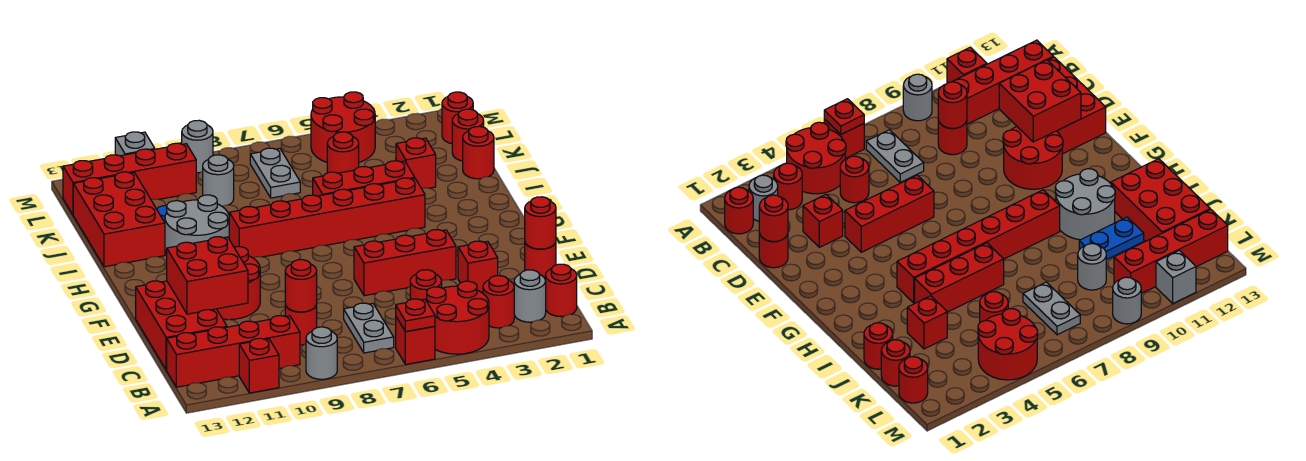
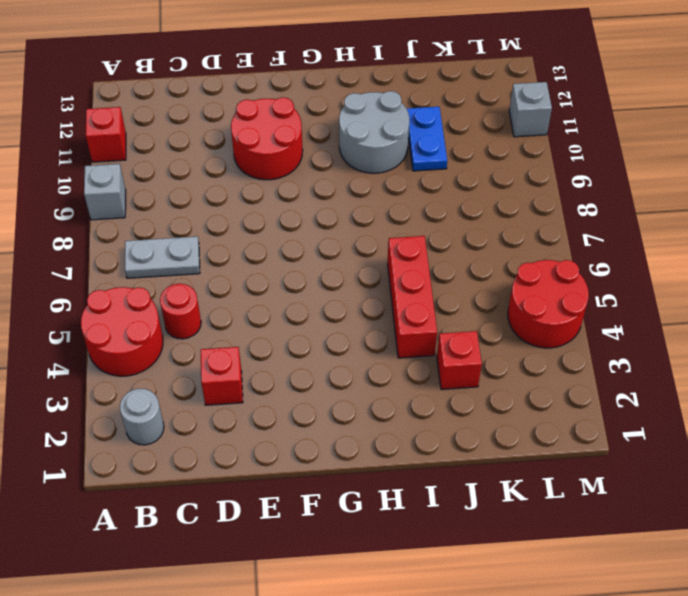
grey brick A9 level 1 -> grey round brick A9 level 1
none -> red brick A6 level 1
none -> red round brick B1 level 1
none -> red round brick B3 level 1
none -> red brick B10:B13 level 1

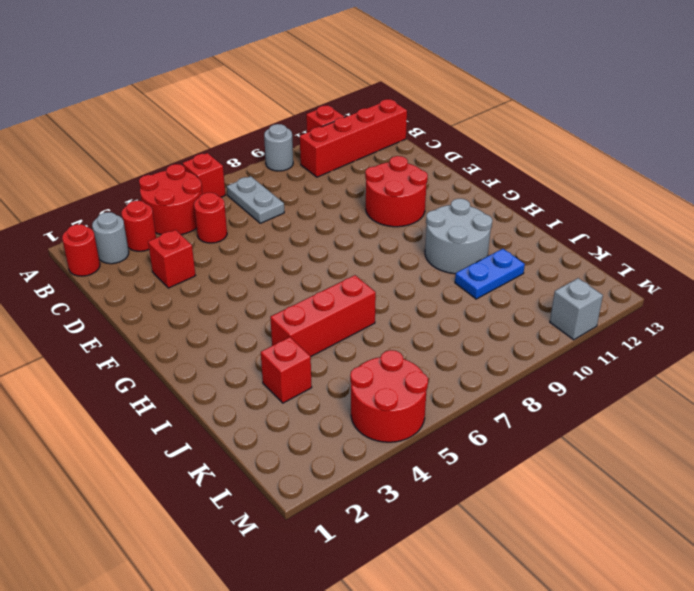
none -> red round brick C9 level 1
none -> red brick C12:E13 level 1
none -> red round brick D1 level 1
none -> red brick E4:E6 level 1

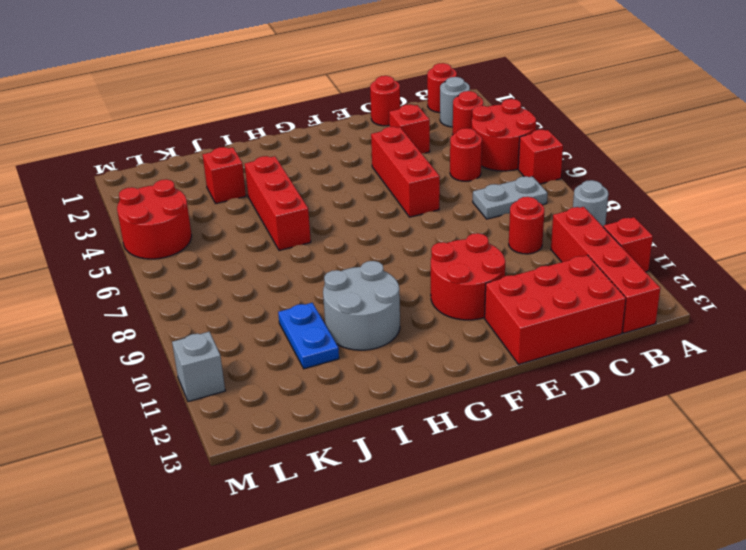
none -> red brick H4:H9 level 1
none -> red brick I12:K13 level 1
none -> red round brick J1 level 1
none -> red round brick K1 level 1

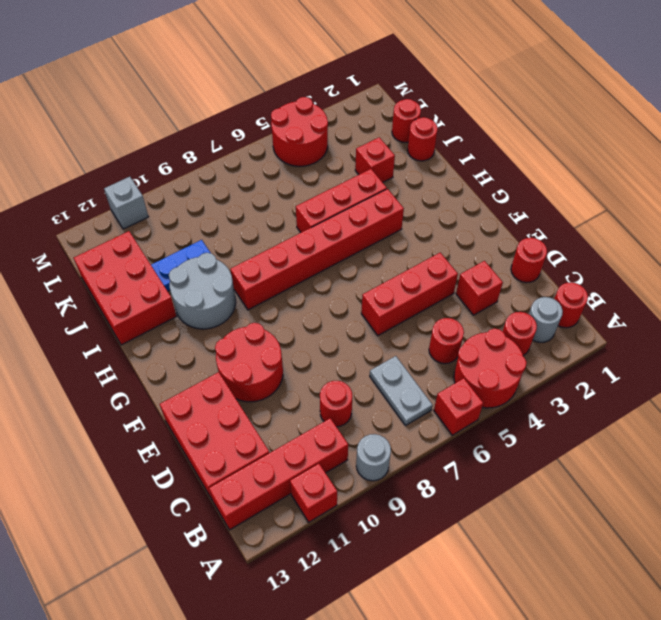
none -> red round brick K5 level 1
none -> grey plate K7:L7 level 1
none -> grey round brick K9 level 1
none -> red round brick L1 level 1

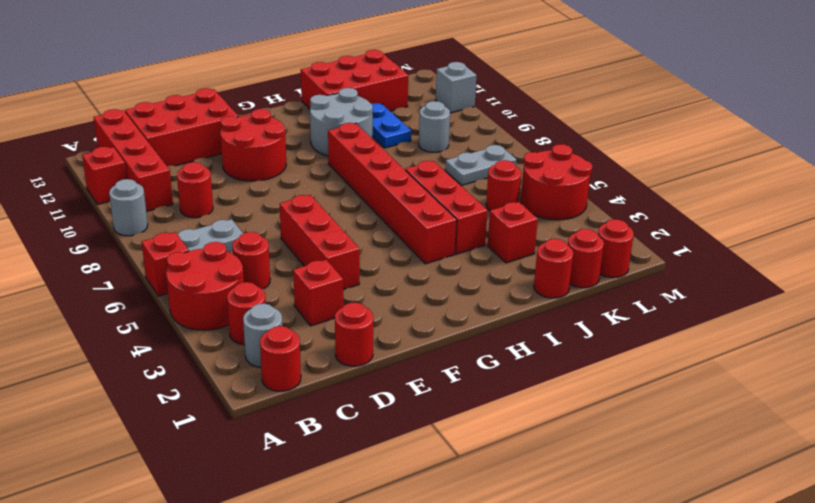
none -> red brick L10:L13 level 1
none -> grey round brick M9 level 1
none -> red plate A6 level 2
none -> red round brick C9 level 2

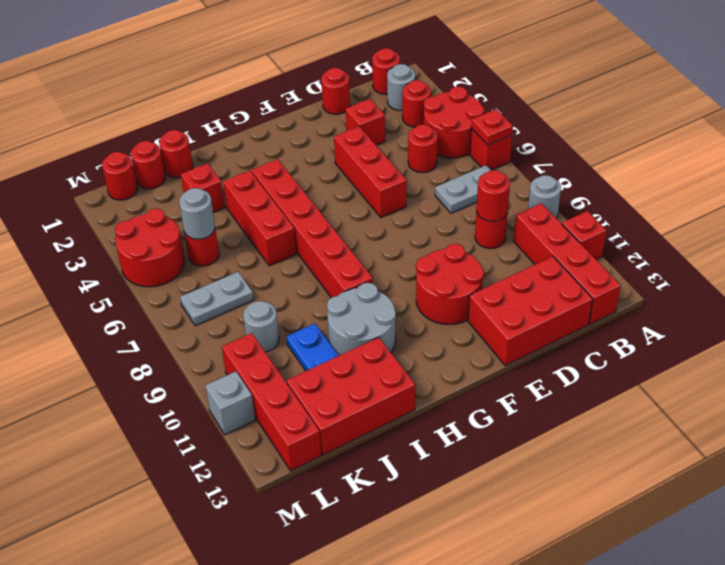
grey round brick K5 level 2 -> grey round brick M9 level 1
none -> red round brick D1 level 2
none -> red brick D11:E12 level 2

